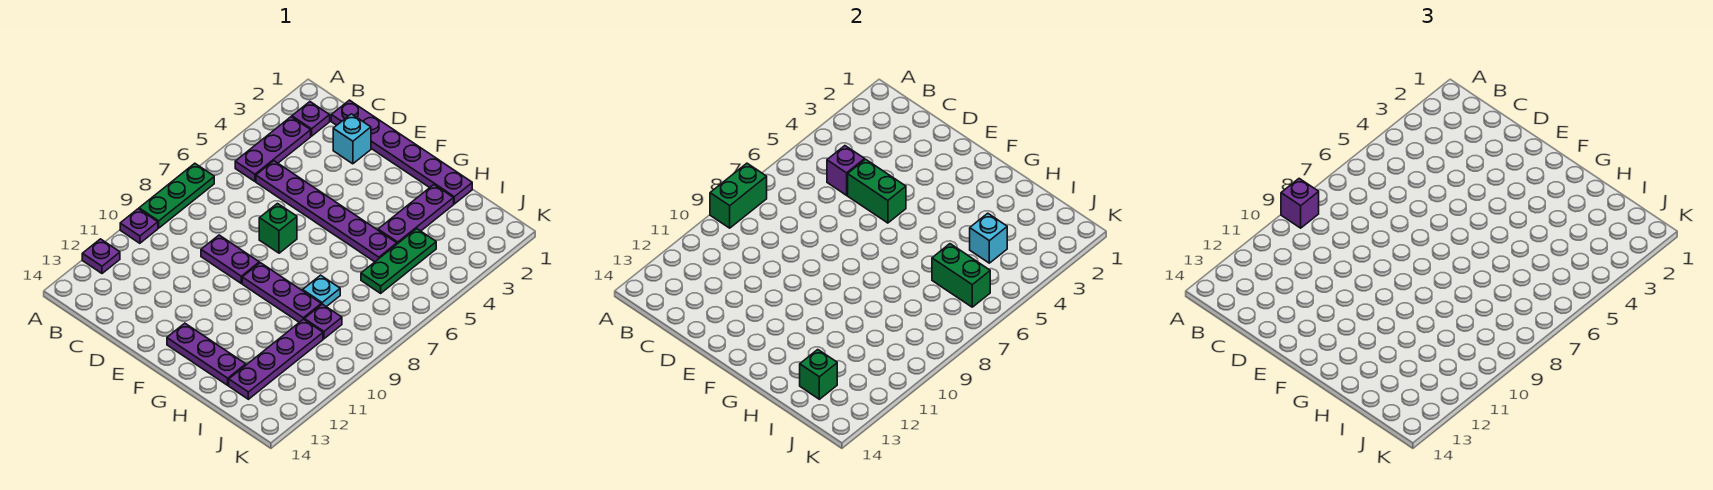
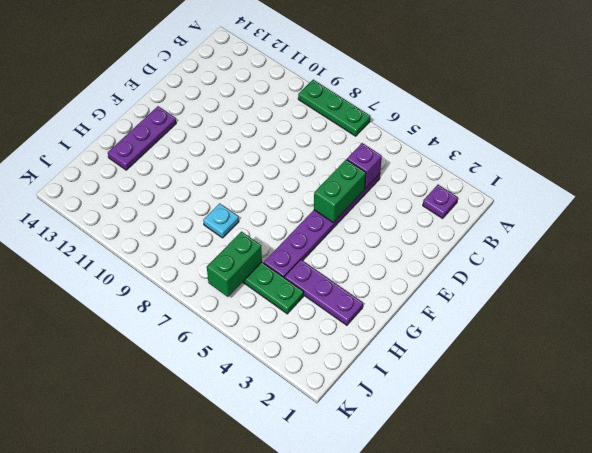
none -> purple plate A10 level 1
none -> purple plate A12 level 1
none -> purple plate B3:B5 level 1

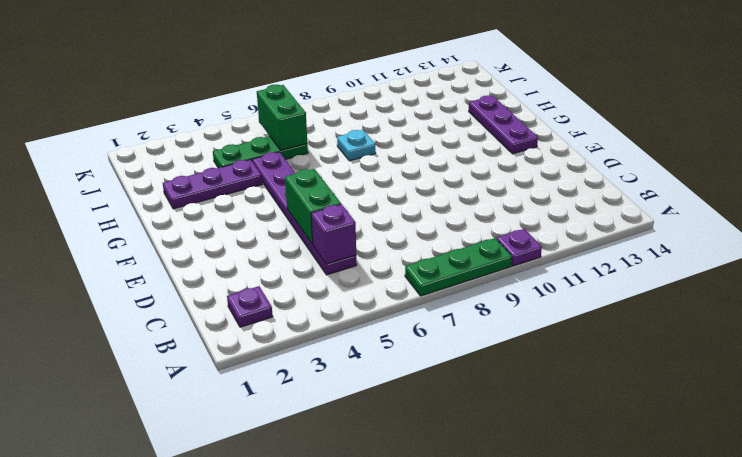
none -> purple plate A12 level 1
none -> purple plate B3:B5 level 1
none -> purple plate C1:H1 level 1

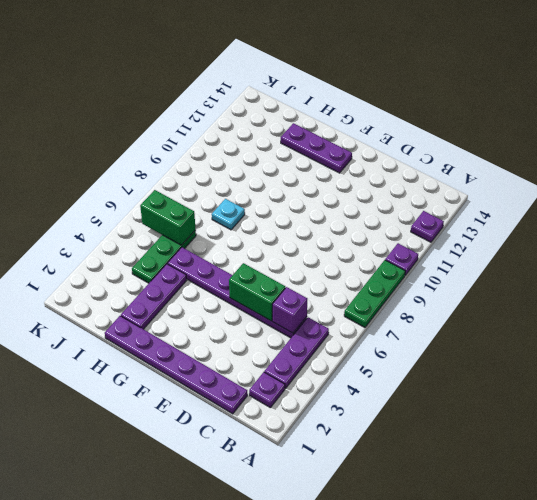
none -> cyan brick D2 level 1
none -> purple plate D9:E9 level 1
none -> green brick E7 level 1

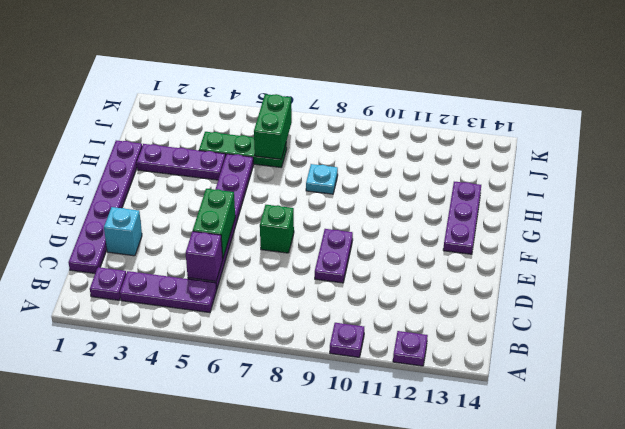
none -> green plate A7:A9 level 1
none -> purple plate F9:H9 level 1
none -> purple plate I9 level 1

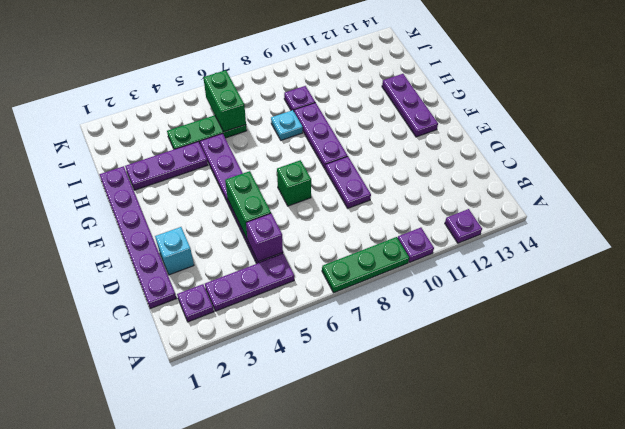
none -> purple plate I10:I13 level 1
none -> green brick A8:A9 level 2
none -> cyan brick I4 level 2

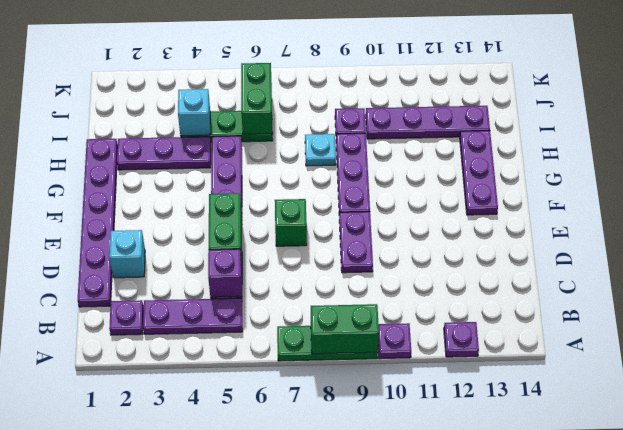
none -> green brick I13 level 2
none -> purple brick A9 level 3

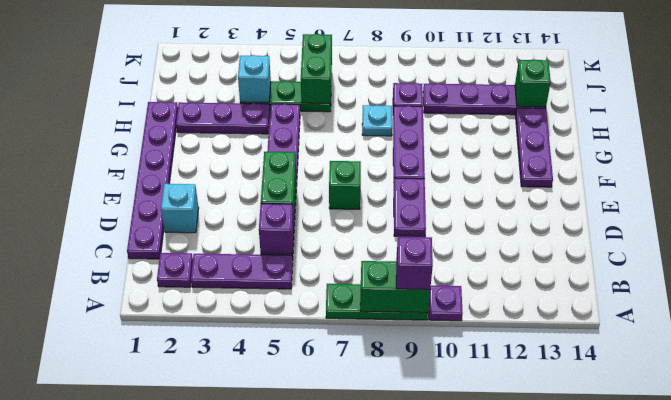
none -> purple plate A12 level 1

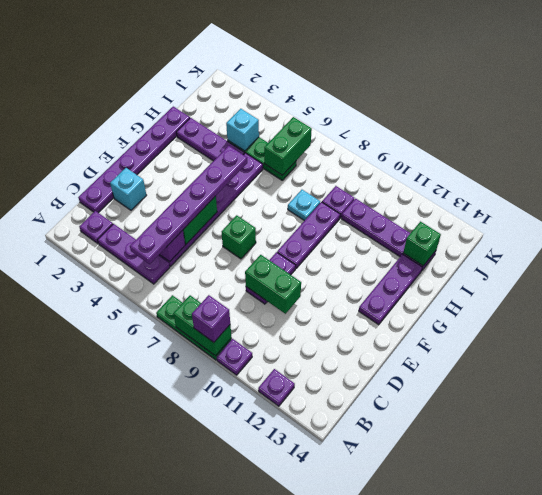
purple plate B5:G5 level 3 -> none
green brick D9:D10 level 2 -> none

